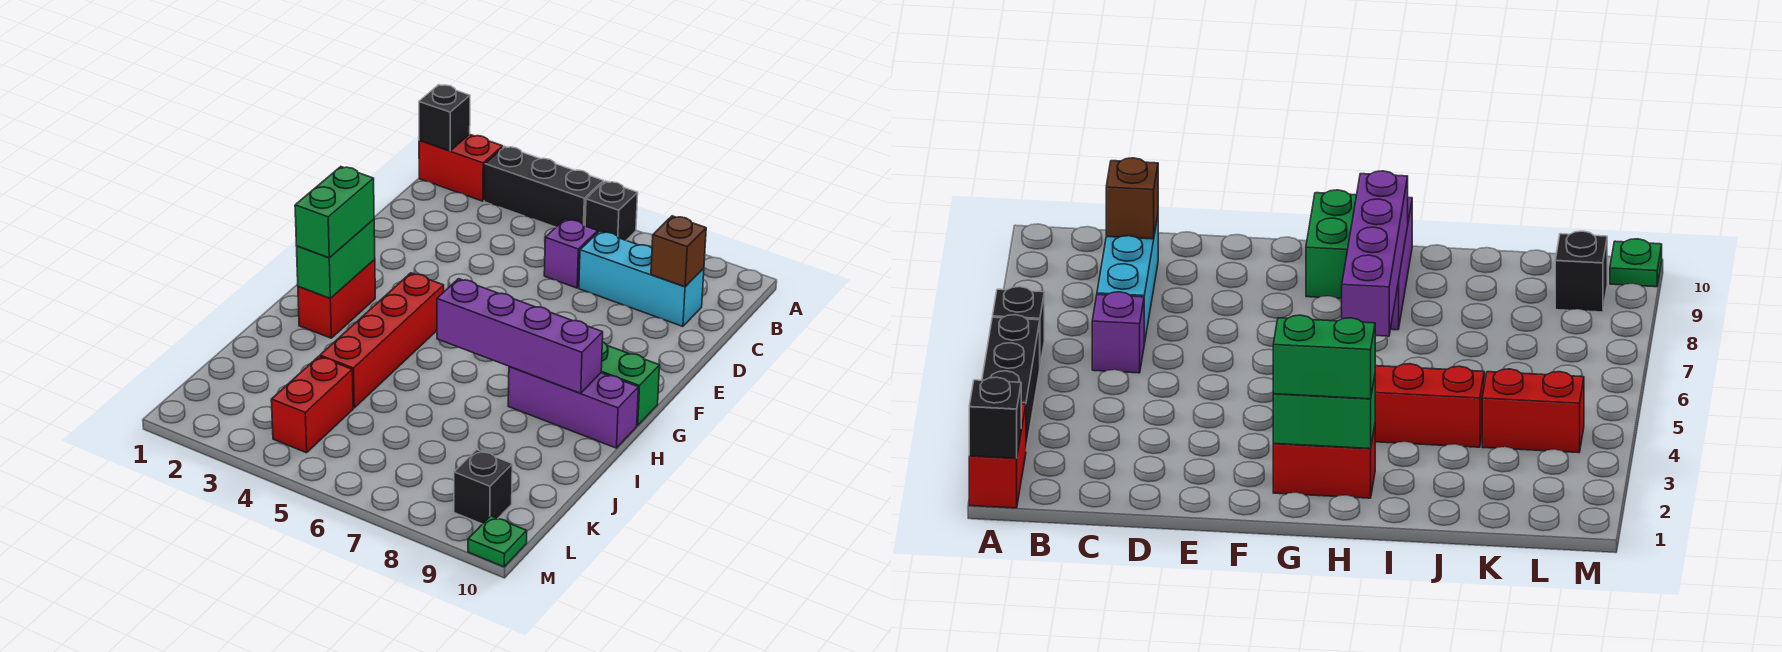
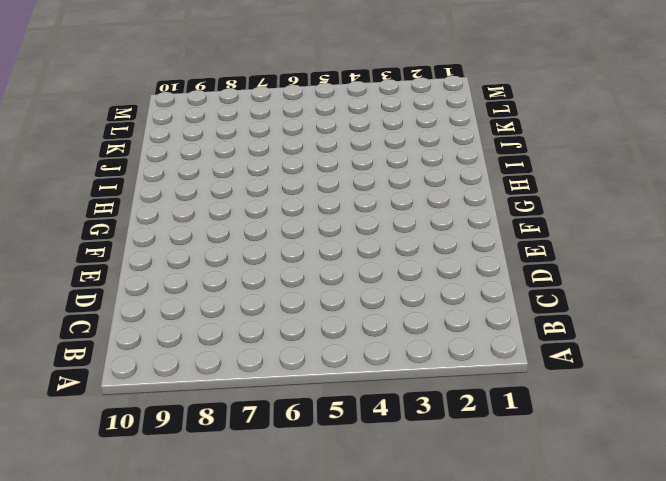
none -> red brick A1:A2 level 1
none -> black brick A3:A5 level 1
none -> black brick A6 level 1

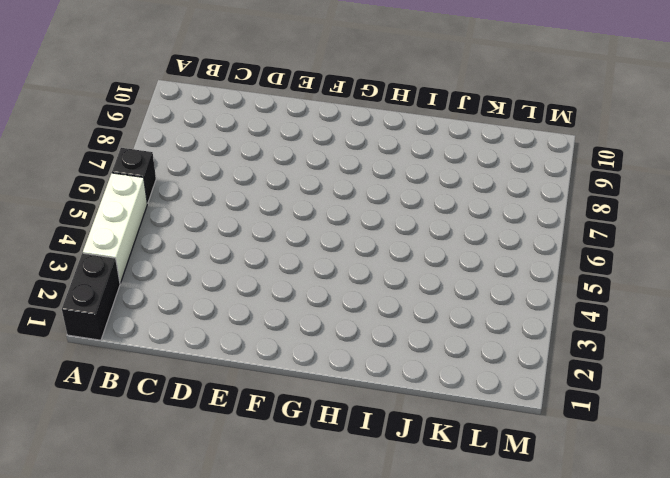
black brick A1:A2 level 1 -> red brick A1:A2 level 1
white brick A3:A5 level 1 -> black brick A3:A5 level 1
none -> purple brick C6 level 1
none -> cyan brick C7:C9 level 1
none -> red brick G2:H2 level 1

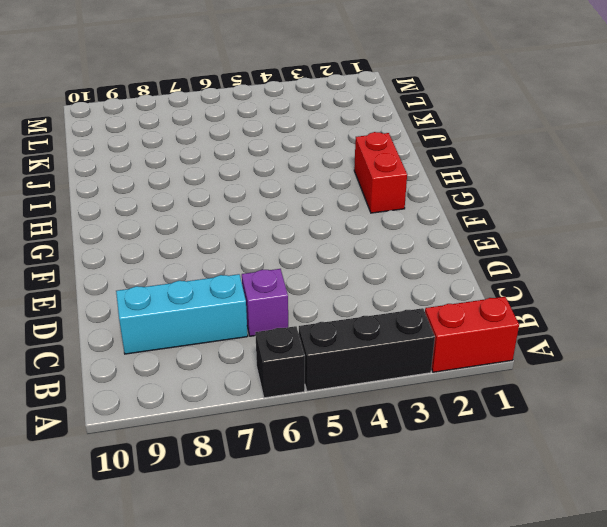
none -> red brick G4:J4 level 1
none -> green brick G9:G10 level 1
none -> purple brick H8:H10 level 1

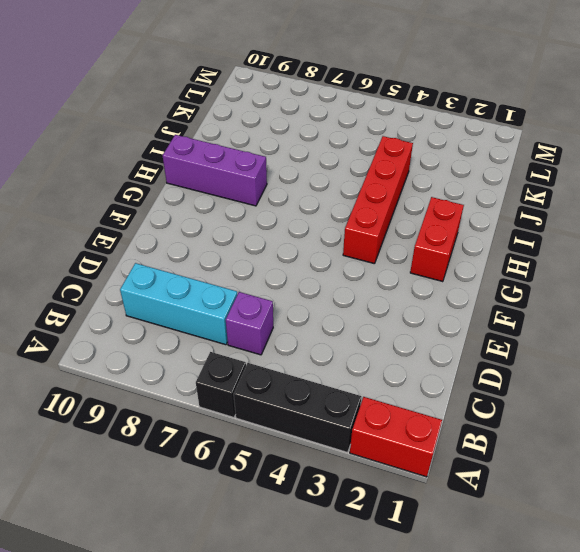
none -> green brick G9:G10 level 1
none -> red brick K4:L4 level 1
none -> black brick L9 level 1

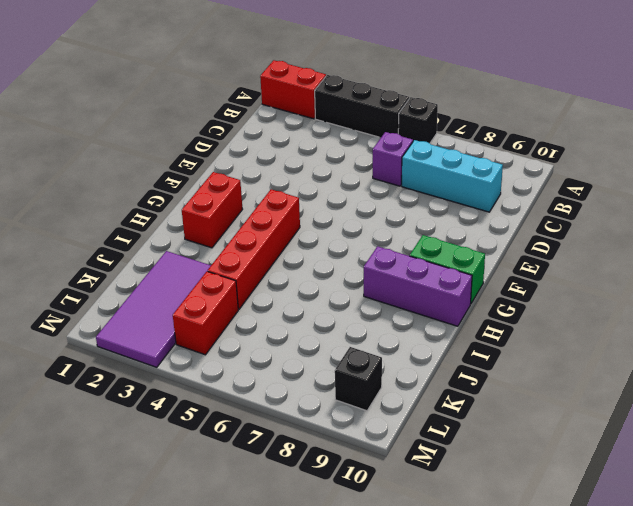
purple tile J2:M3 level 1 -> none
none -> green plate M10 level 1
none -> black brick A1 level 2
none -> brown brick C9 level 2

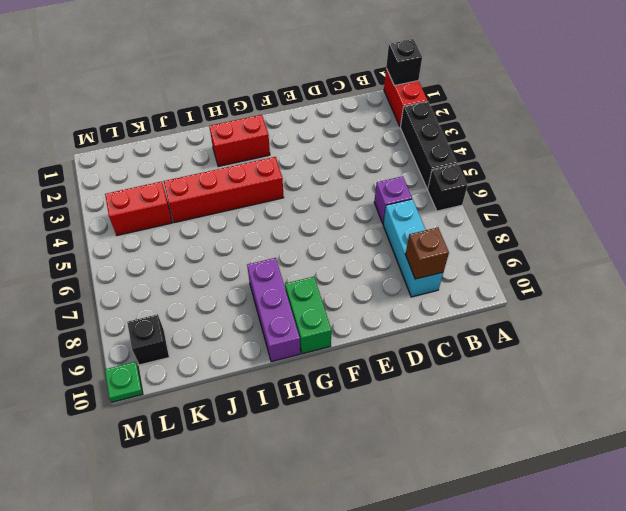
none -> green brick G2:H2 level 2
none -> purple brick H6:H9 level 2
none -> green brick G2:H2 level 3

